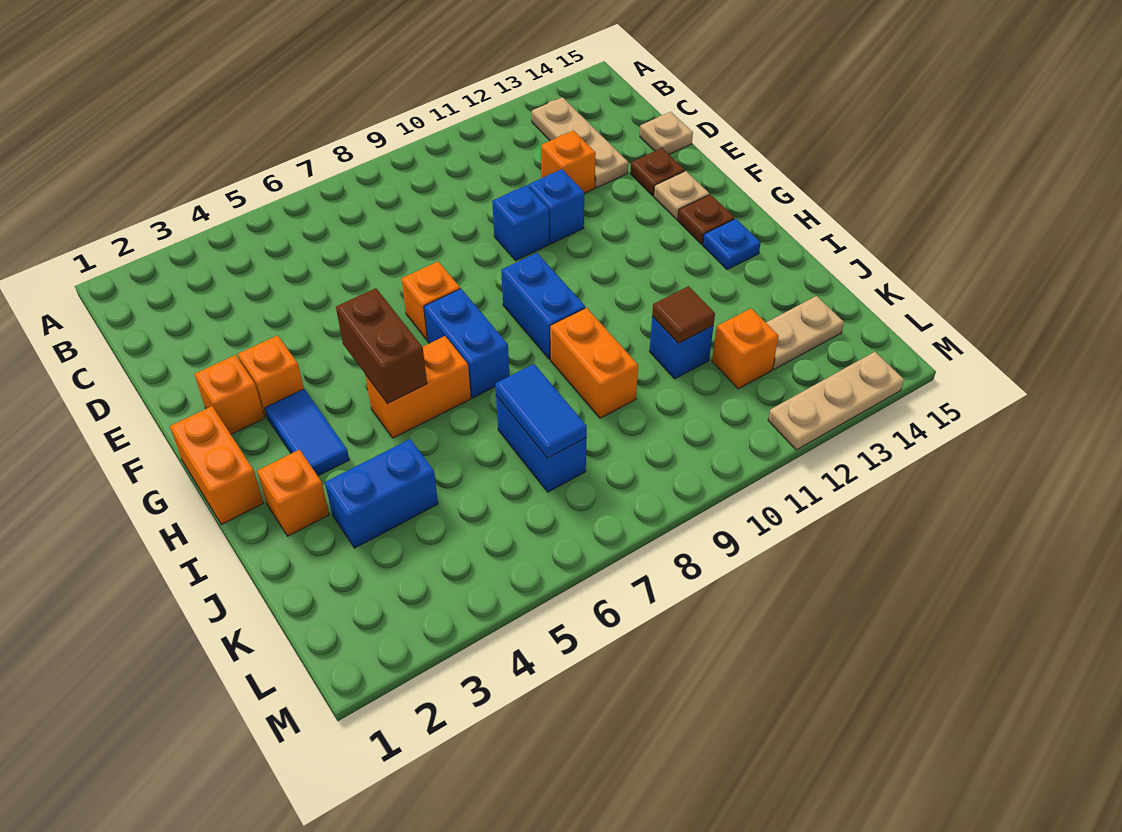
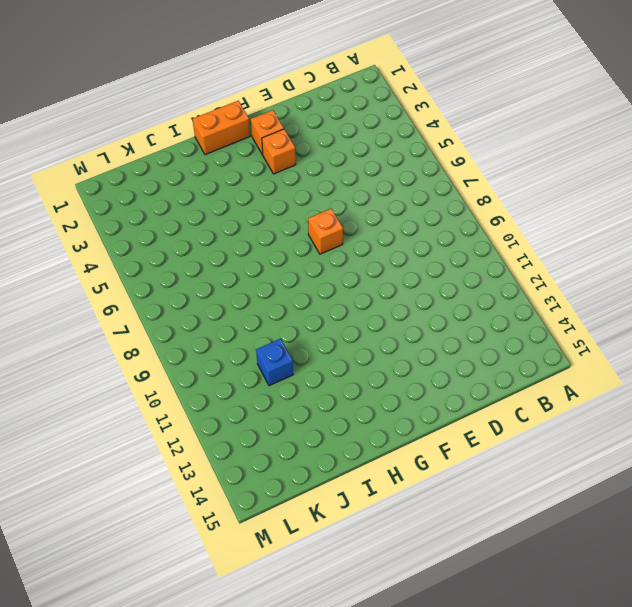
none -> tan plate B13:D13 level 1
none -> orange brick D12 level 1
none -> tan plate D15 level 1

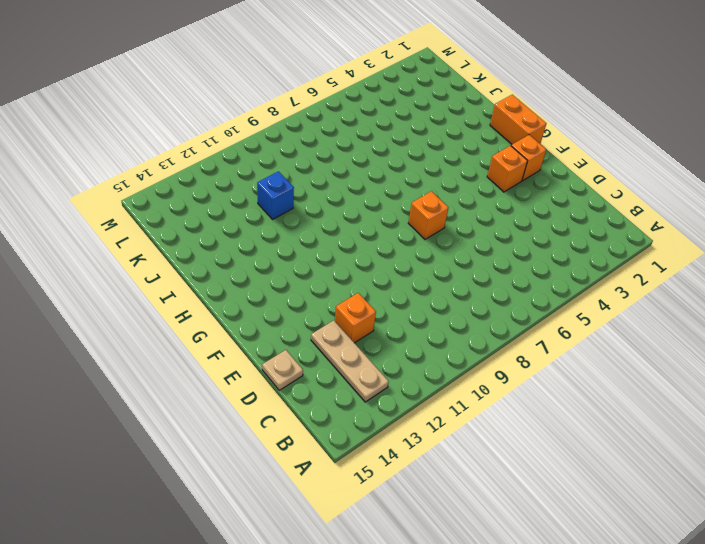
none -> blue brick E10 level 1
none -> blue brick E11 level 1
none -> brown plate E14 level 1

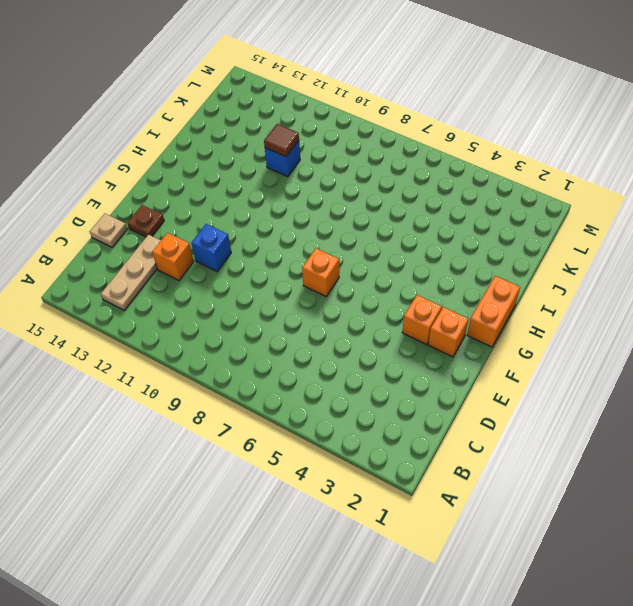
none -> blue brick E10 level 1
none -> tan plate F14 level 1
none -> blue tile G3:H3 level 1

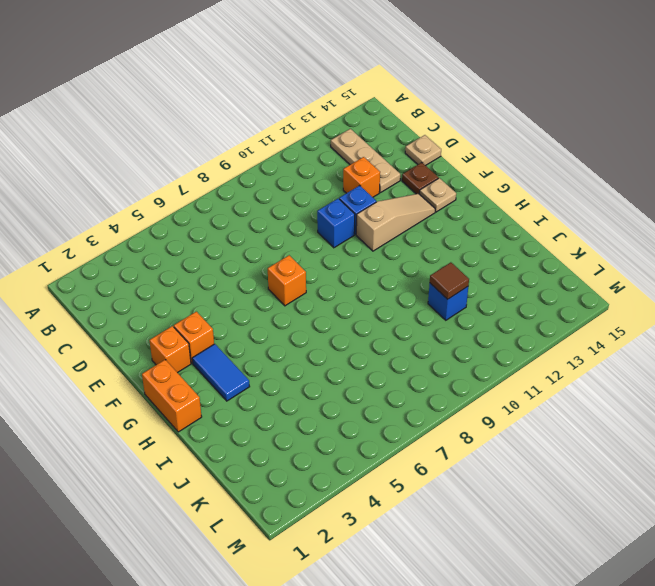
tan slope F11:F13 level 1 top 11 -> none
none -> blue brick G7:H7 level 1
none -> blue brick G9:H9 level 1
none -> brown plate G14 level 1

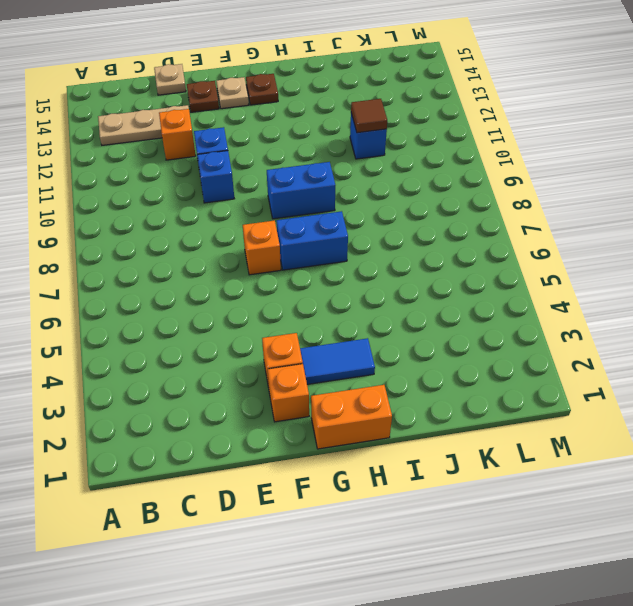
none -> orange brick H5:H6 level 1
none -> blue plate H14 level 1
none -> orange brick I2 level 1

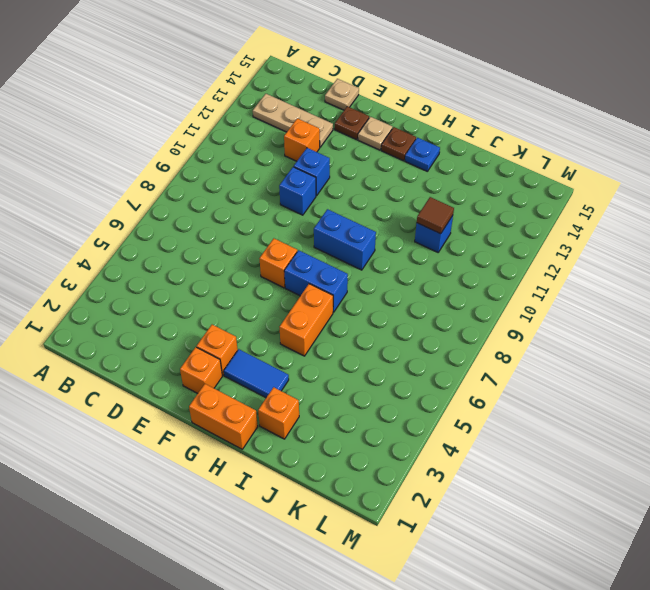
none -> orange brick I9:J9 level 1
none -> blue brick J3:J4 level 1
none -> blue brick J7:K7 level 1

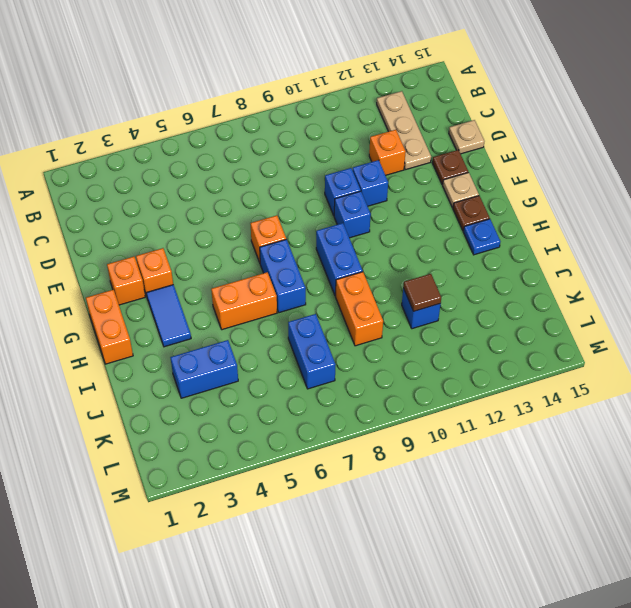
blue brick F10 level 1 -> none
none -> orange brick I2 level 1
none -> orange brick K12 level 1
none -> tan plate K13:K14 level 1

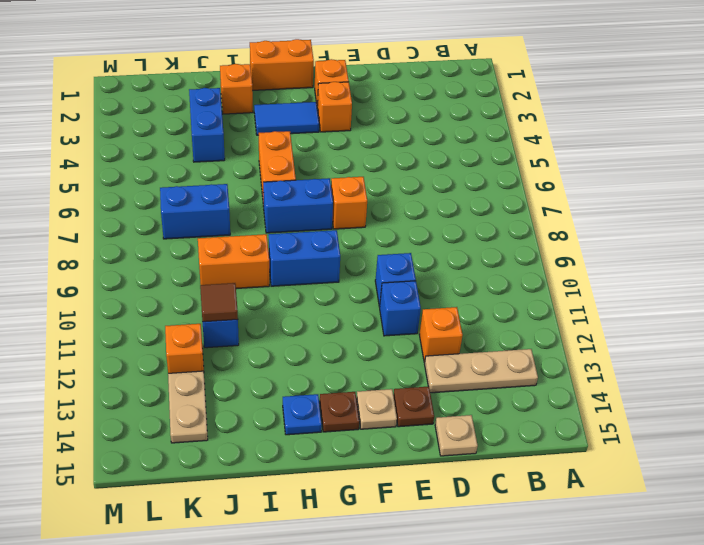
none -> tan plate M12:M14 level 1
none -> brown brick G5:H5 level 2
none -> blue tile J7:K7 level 2

